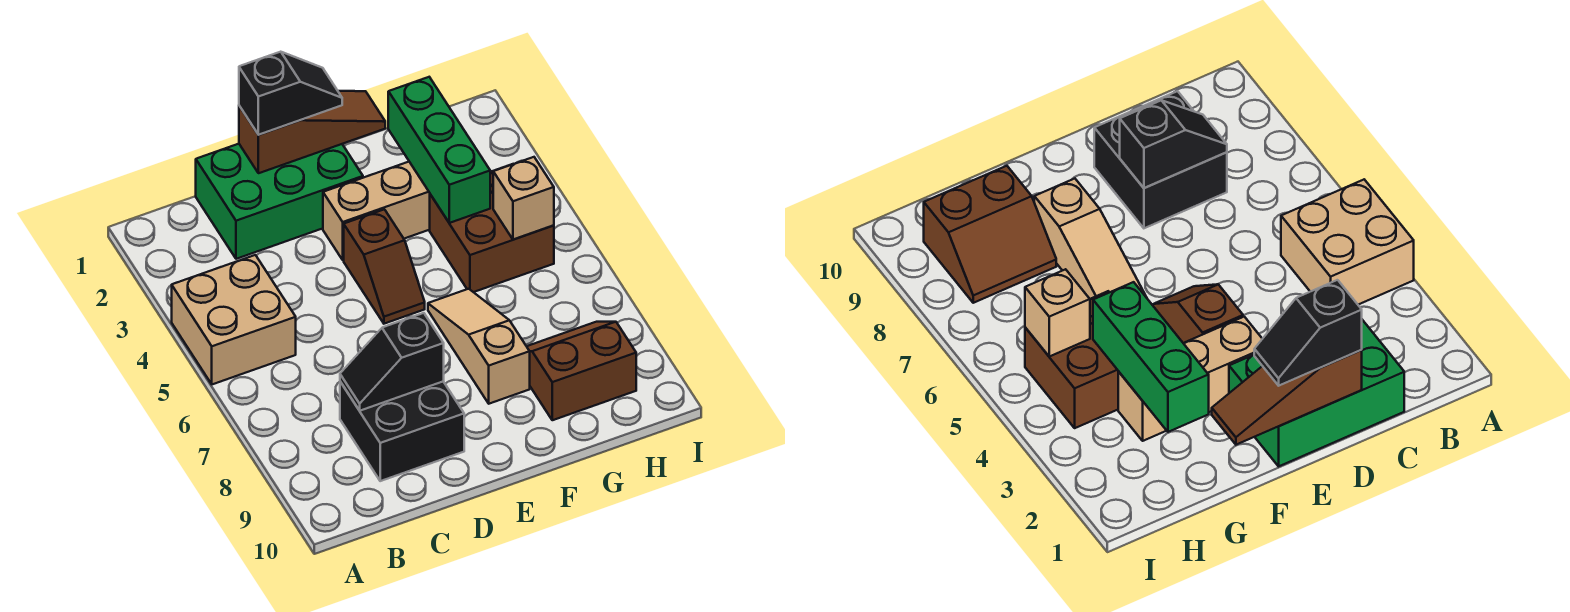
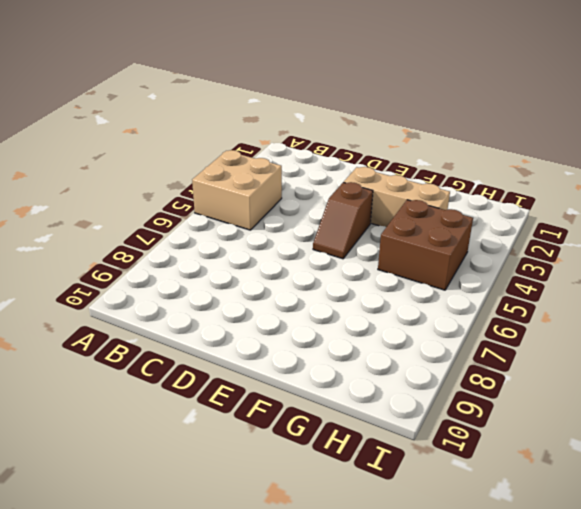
none -> green brick C1:E2 level 1
none -> black brick C8:D9 level 1
none -> tan slope F6:F8 level 1 top 8

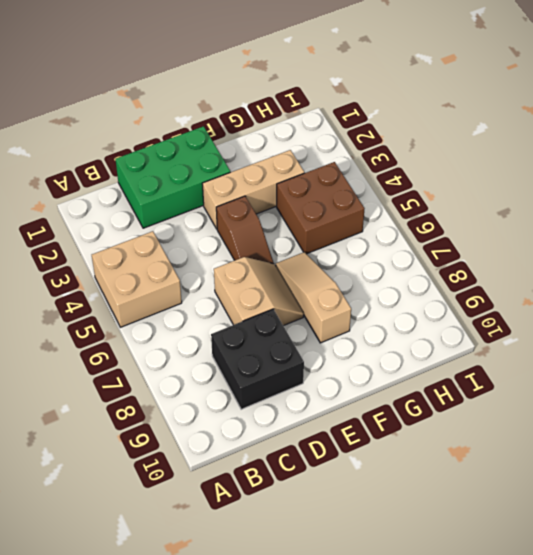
tan slope D6:E7 level 1 top D -> none
none -> brown slope G8:H9 level 1 top 9
none -> black slope C8:D8 level 2 top D
none -> brown slope D1:F1 level 2 top D

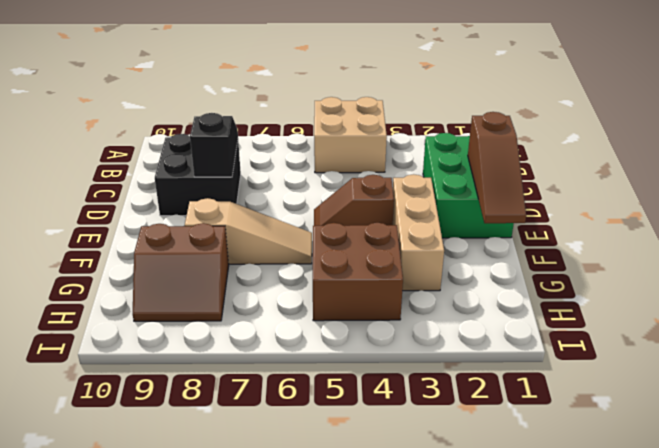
brown slope G8:H9 level 1 top G -> brown slope G8:H9 level 1 top 9
none -> green brick G2:G4 level 2
none -> tan brick H5 level 2
none -> black slope D1:E1 level 3 top D

